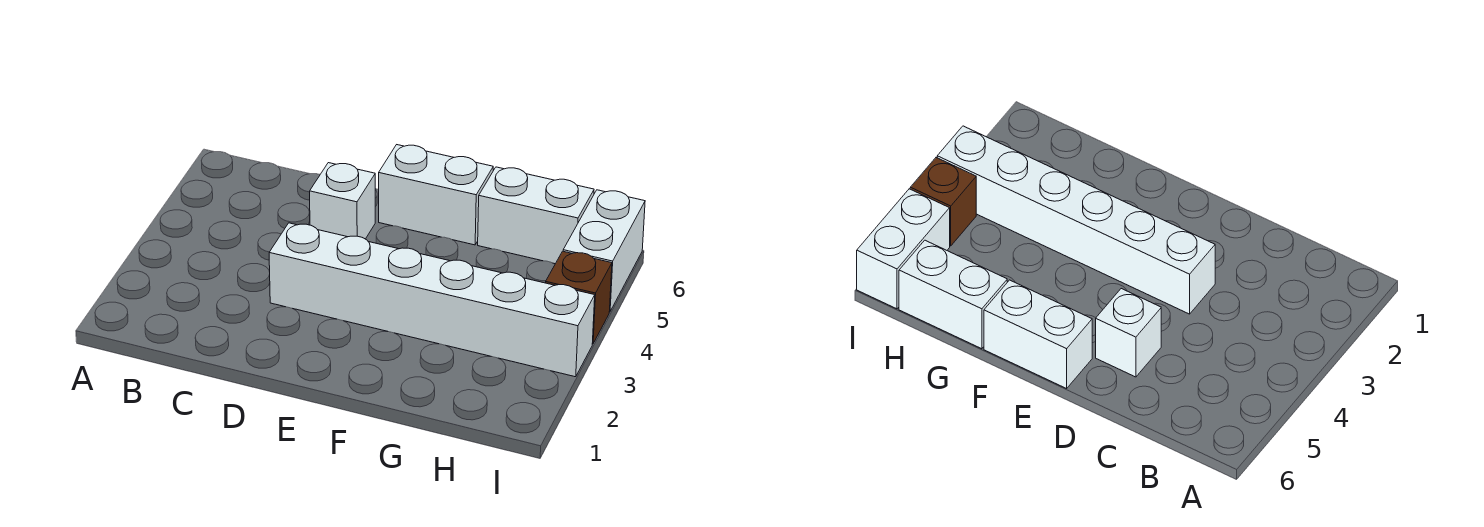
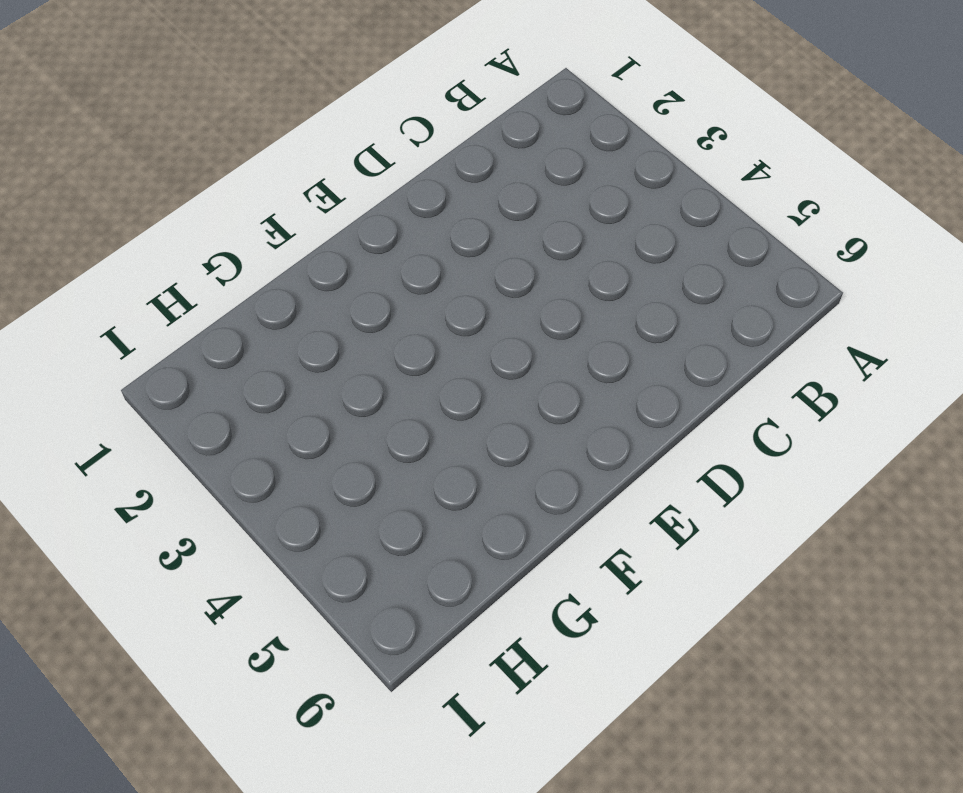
none -> white brick D3:I3 level 1
none -> white brick D5 level 1

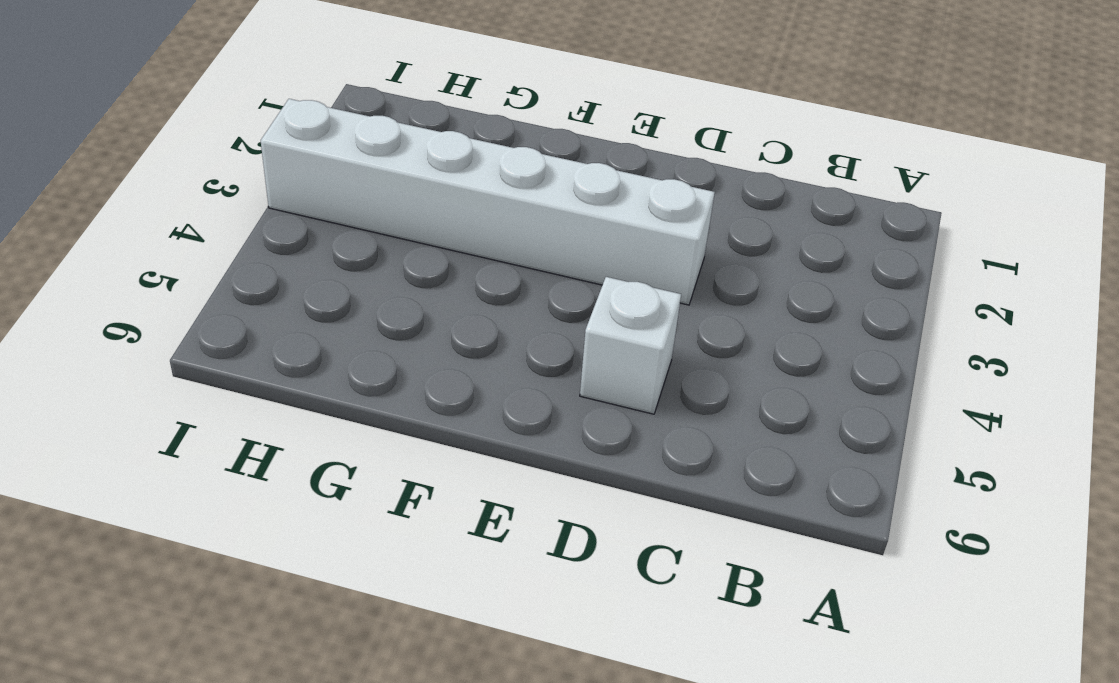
none -> white brick E6:F6 level 1
none -> white brick G6:H6 level 1

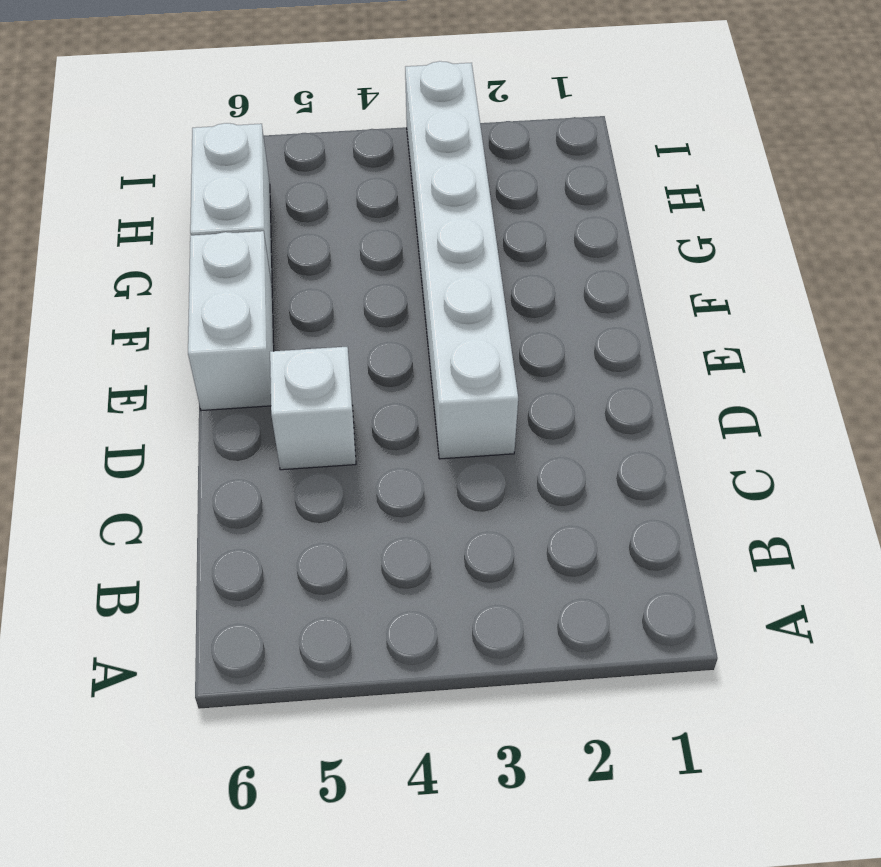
none -> brown brick I4 level 1
none -> white brick I5:I6 level 1

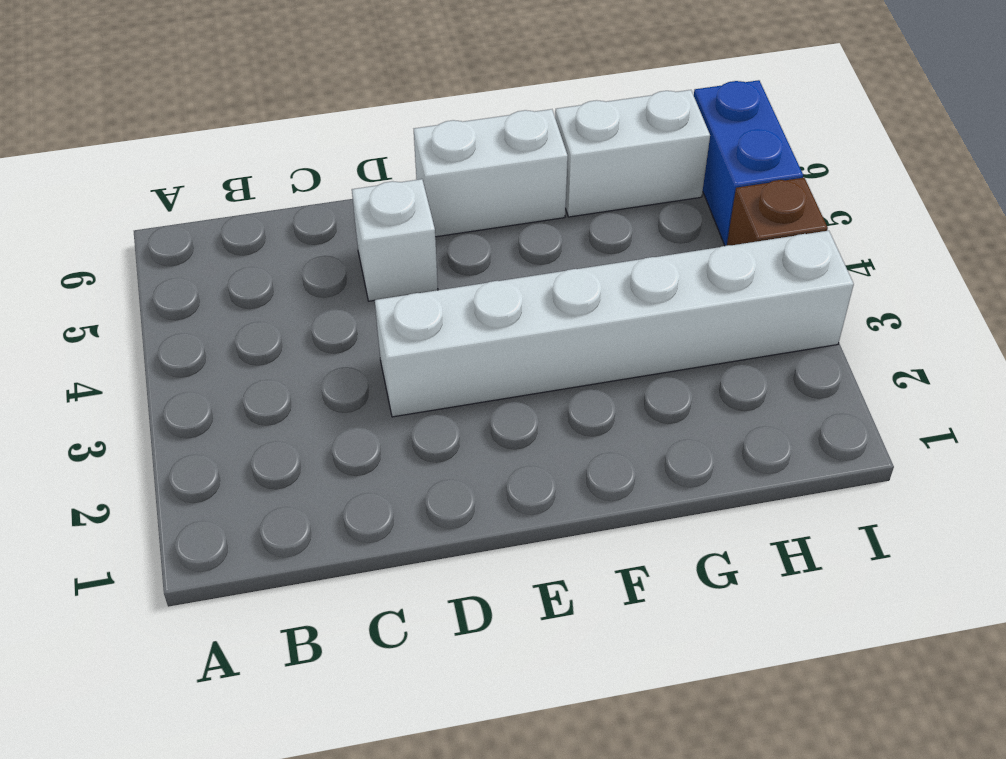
blue brick I5:I6 level 1 -> white brick I5:I6 level 1

